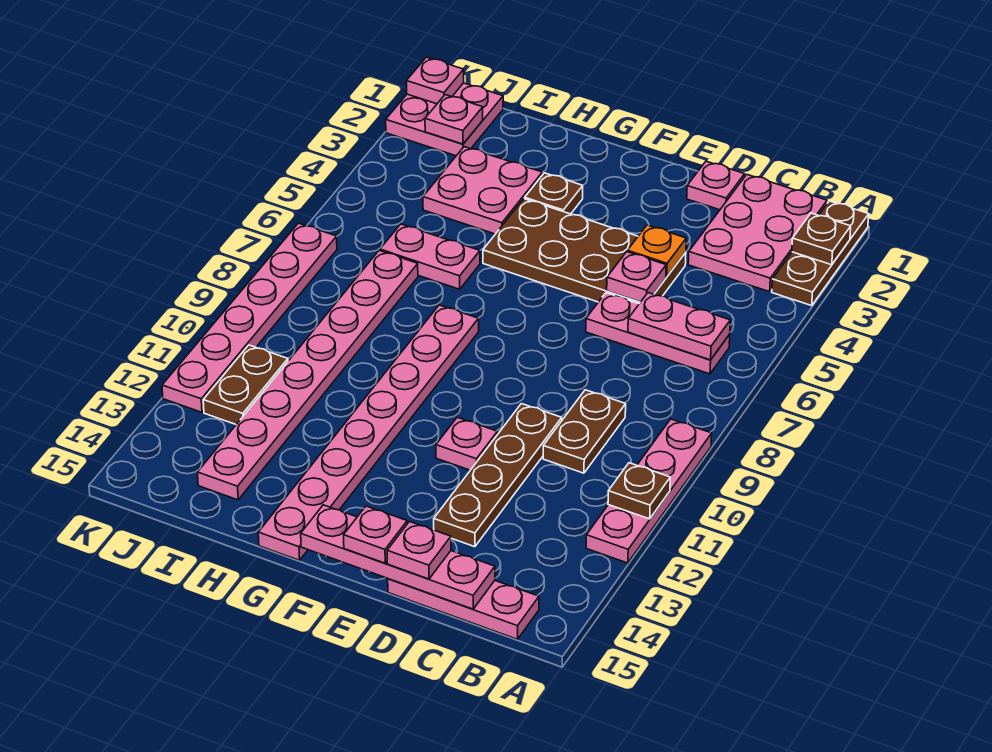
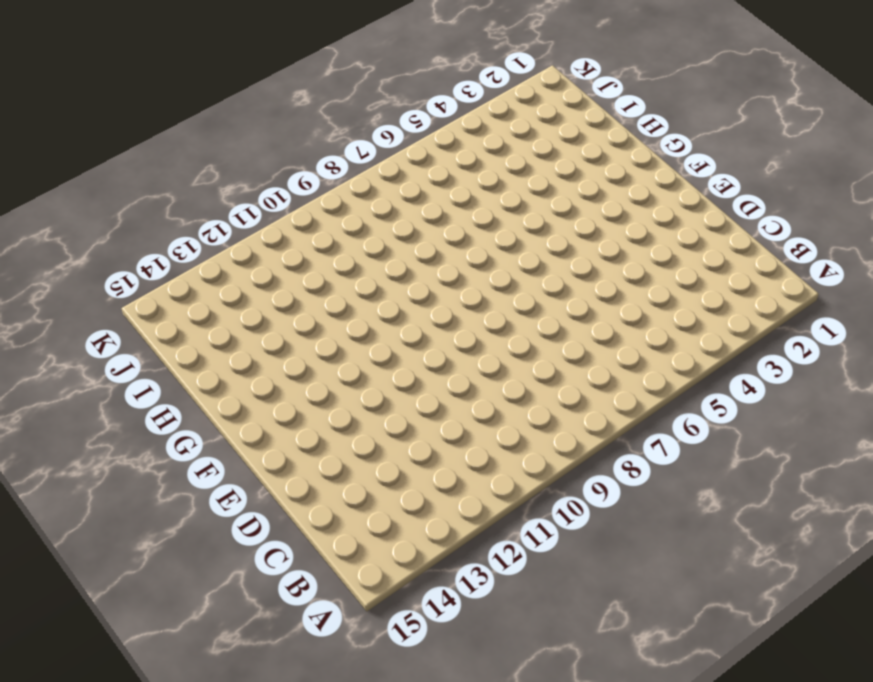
none -> brown plate A1:A3 level 1
none -> pink plate A9:A12 level 1
none -> pink plate B1:C3 level 1

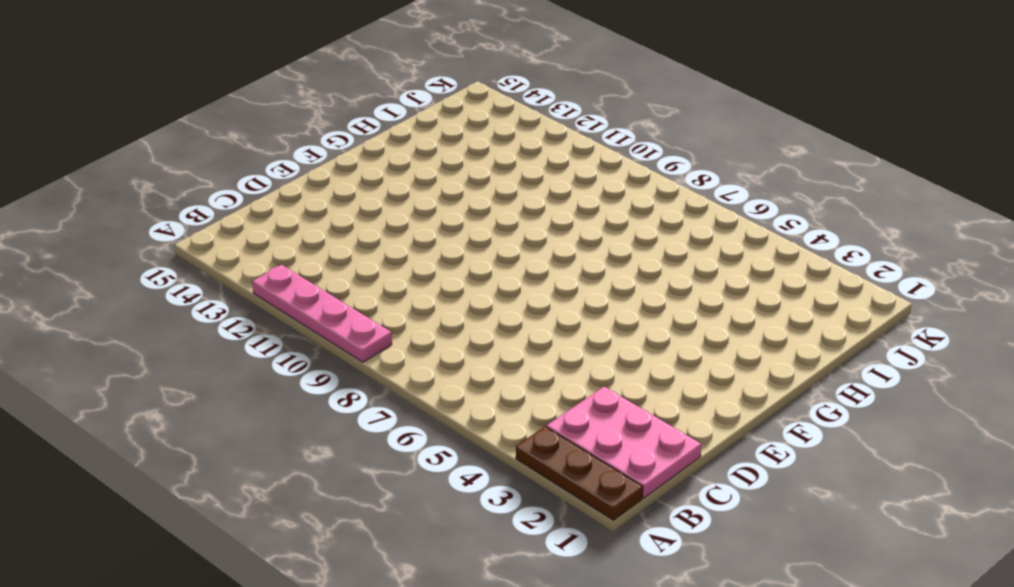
none -> pink plate B6:D6 level 1
none -> pink plate B15:D15 level 1
none -> brown plate C9:C10 level 1

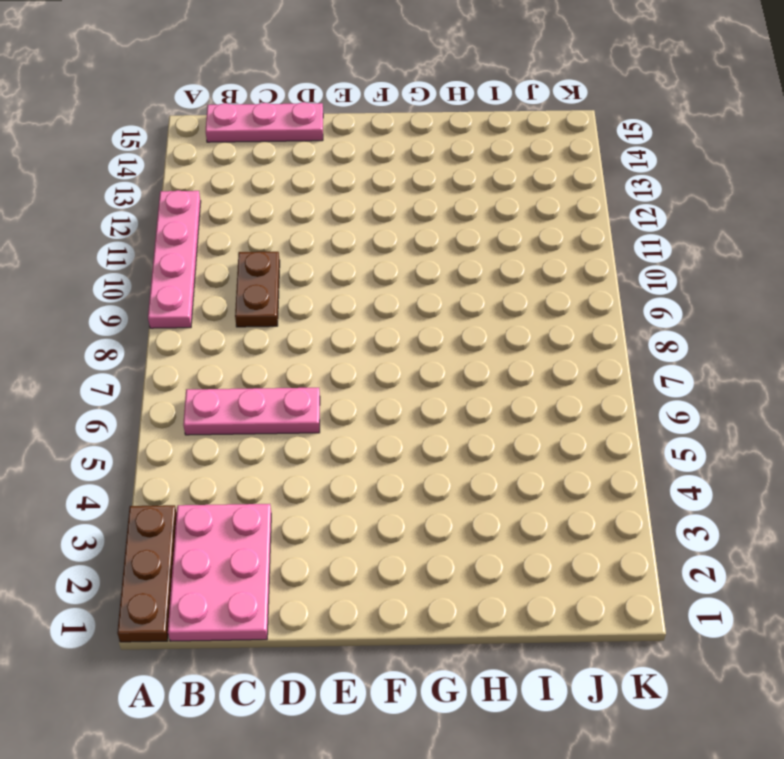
none -> pink plate D1 level 1
none -> brown plate D4:G5 level 1
none -> brown plate D10:D13 level 1

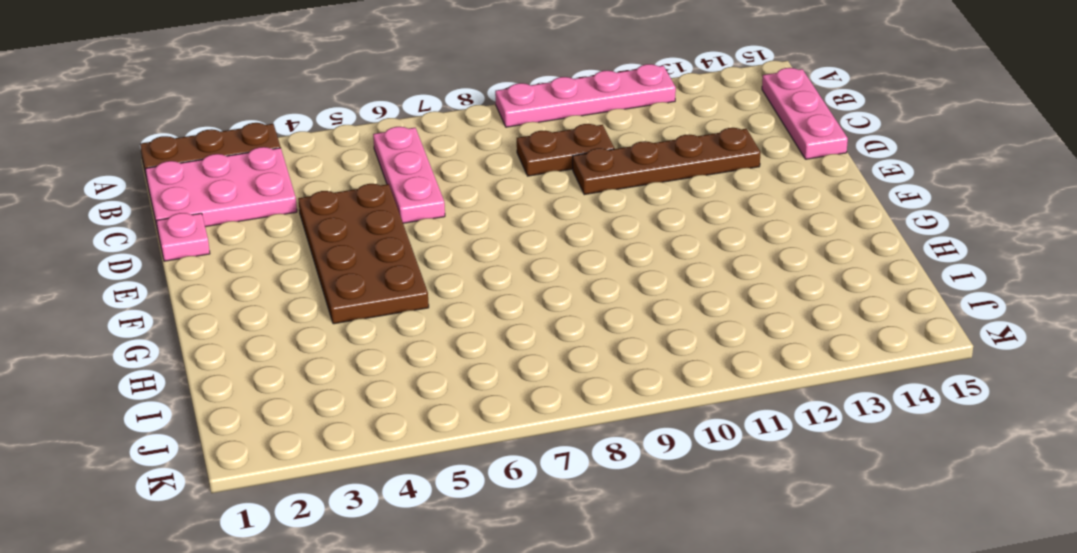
none -> pink plate E11 level 1
none -> brown plate G3 level 1
none -> pink plate G8:G15 level 1

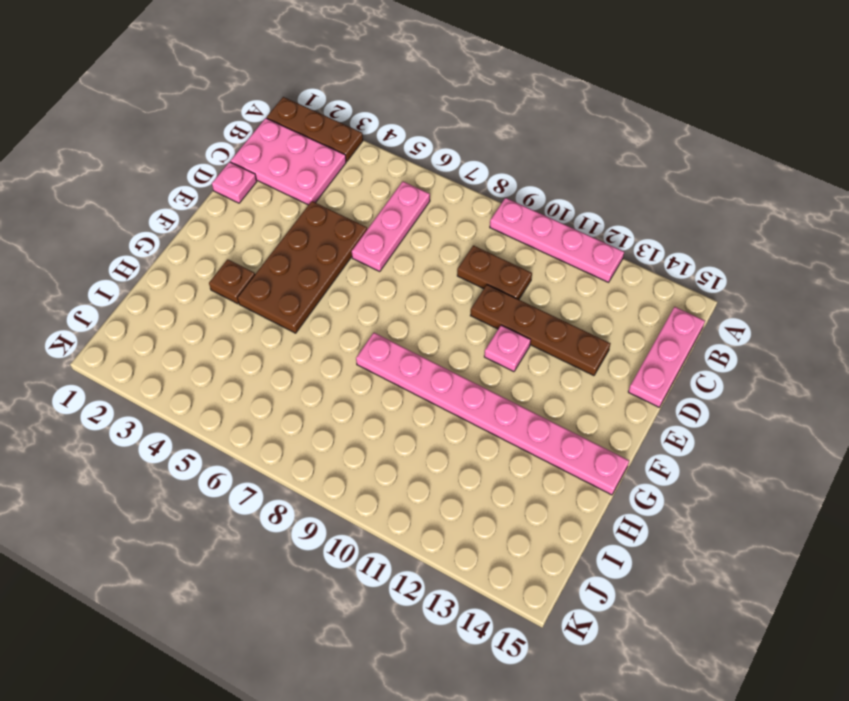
none -> pink plate H3:I4 level 1
none -> pink plate H6:I6 level 1
none -> pink plate I7:I14 level 1

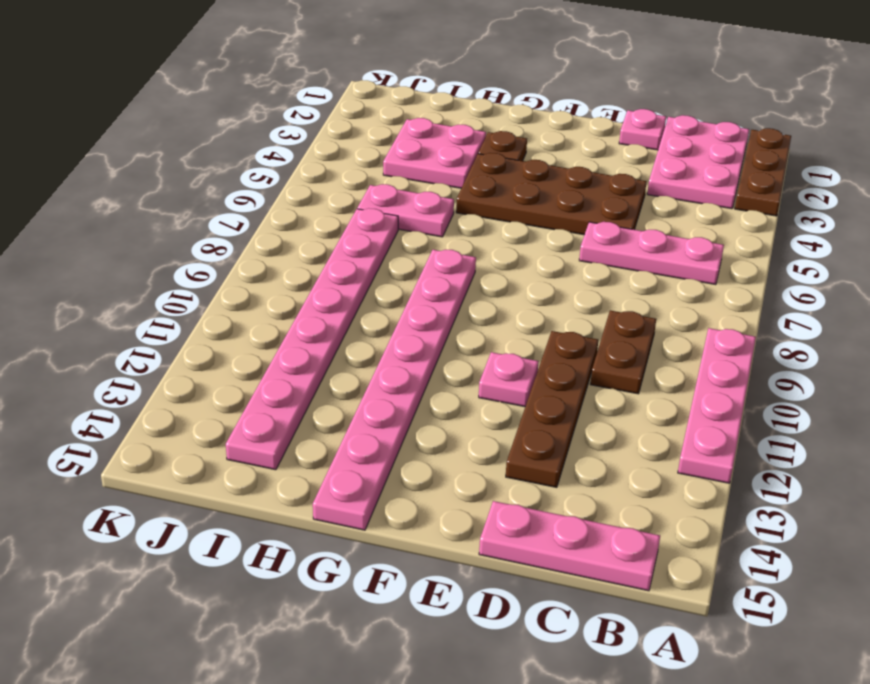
none -> pink plate J1:K2 level 1
none -> brown plate J11:J12 level 1
none -> pink plate K7:K12 level 1

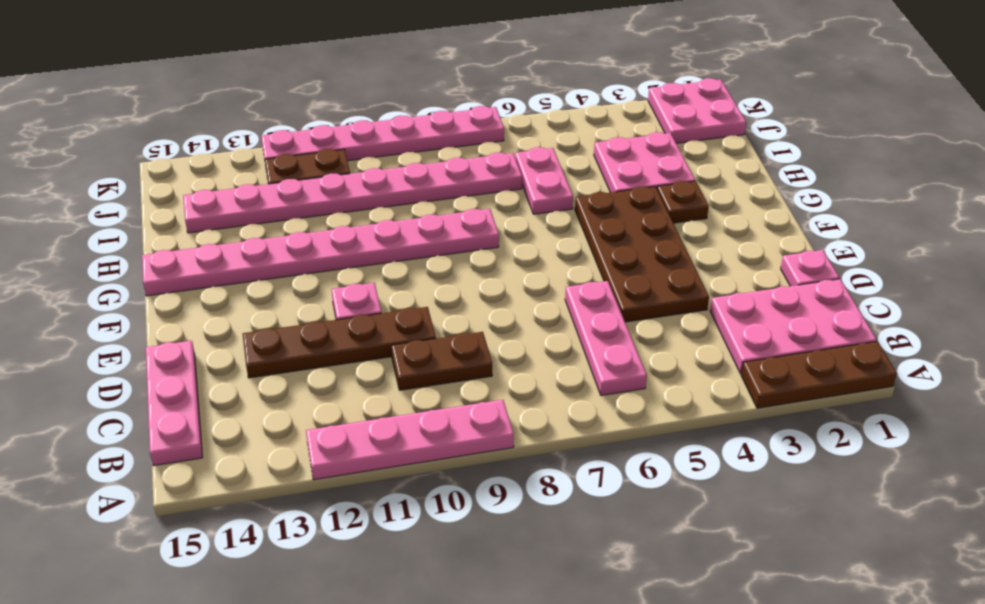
none -> brown plate A2 level 2
none -> brown plate A11 level 2
none -> pink plate B6:C6 level 2

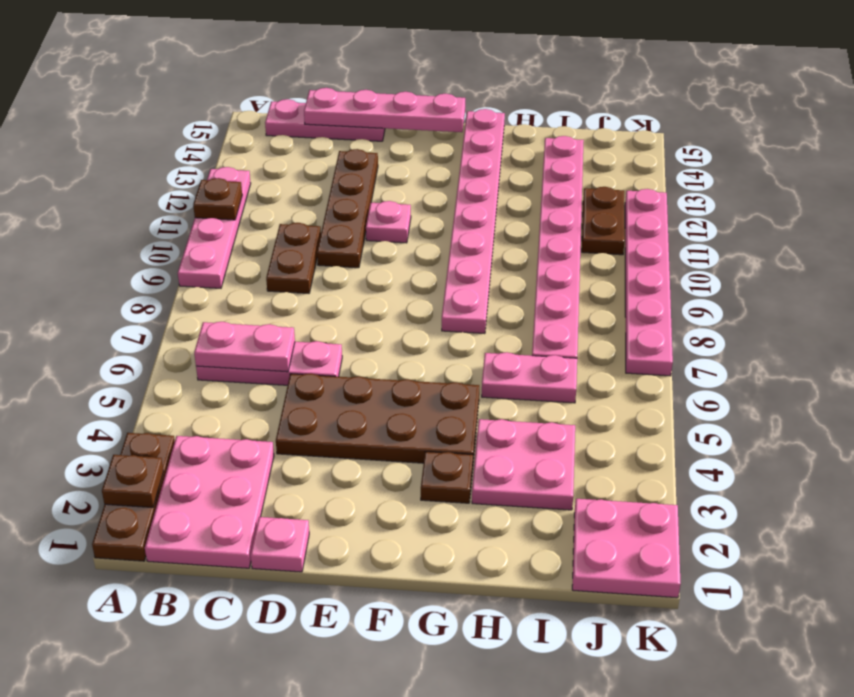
none -> orange plate D4 level 2
none -> pink plate D5 level 2
none -> pink plate J2 level 2

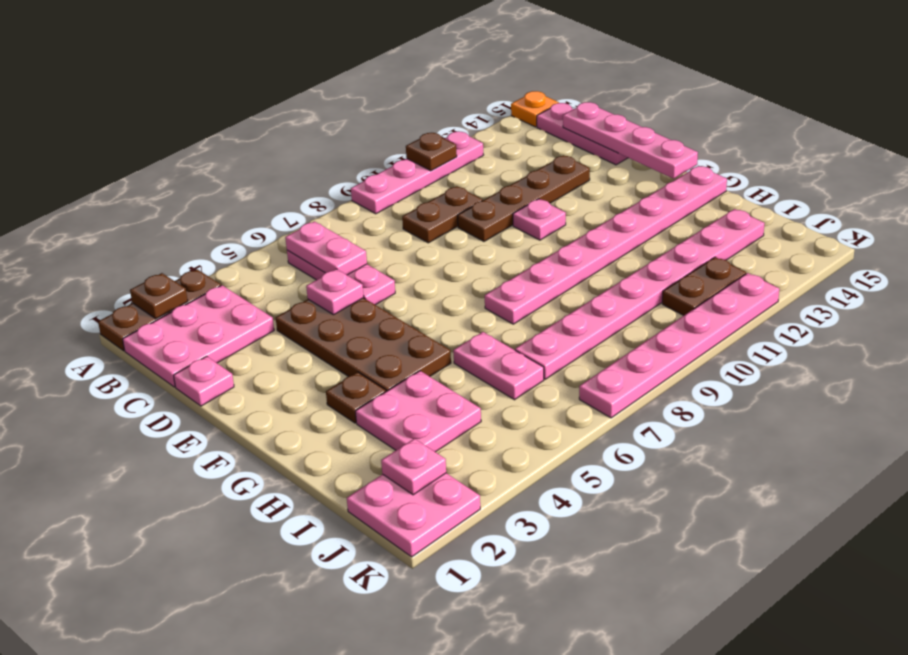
orange plate A15 level 1 -> orange plate D4 level 2
none -> pink plate K1 level 2
none -> pink plate D15 level 3
none -> pink plate E15 level 3

